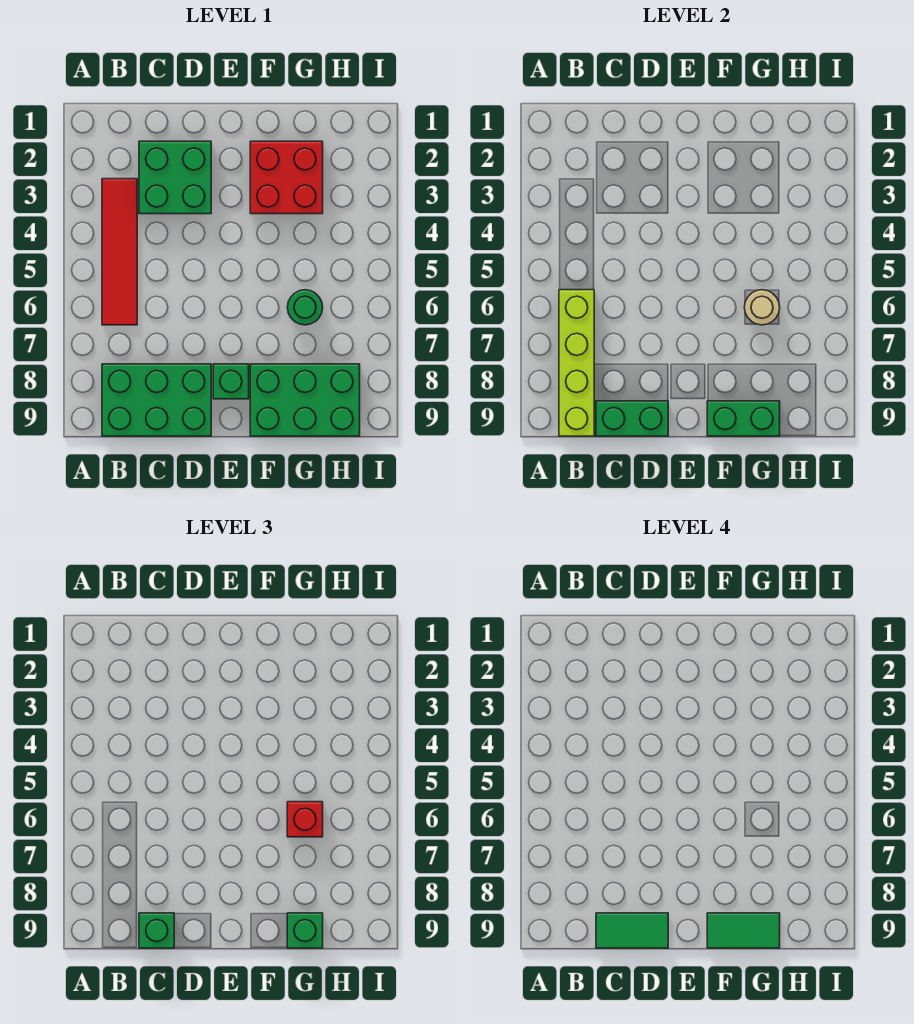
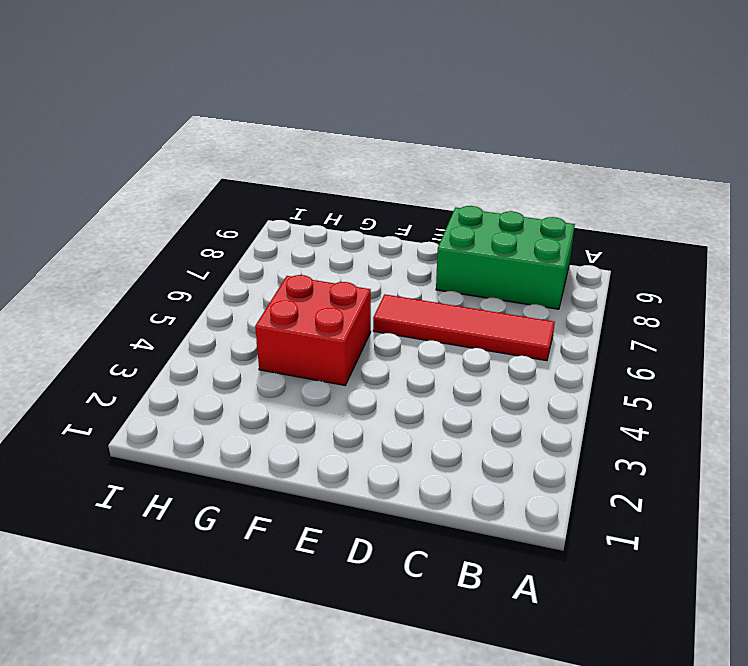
red tile B6:E6 level 1 -> red tile B3:B6 level 1
red brick F4:G5 level 1 -> red brick F2:G3 level 1
none -> green brick C2:D3 level 1
none -> green brick E8 level 1
none -> green brick F8:H9 level 1

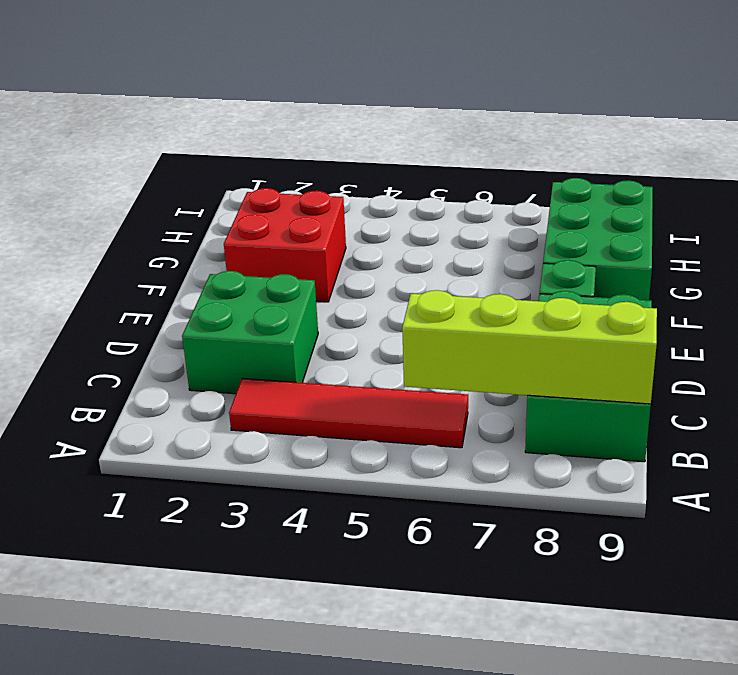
none -> green round brick G6 level 1
none -> green brick C9:D9 level 2
none -> green brick F9:G9 level 2

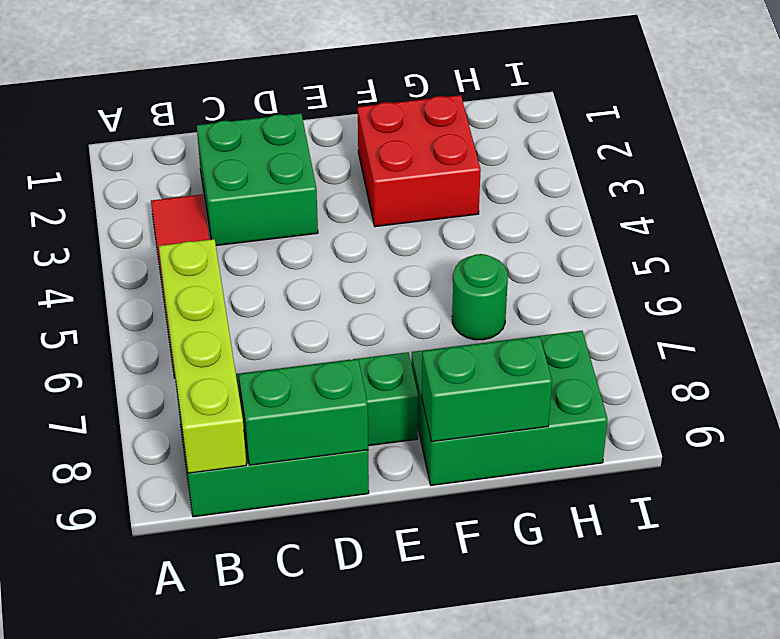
none -> tan round brick G6 level 2
none -> green brick C9 level 3
none -> red brick G6 level 3

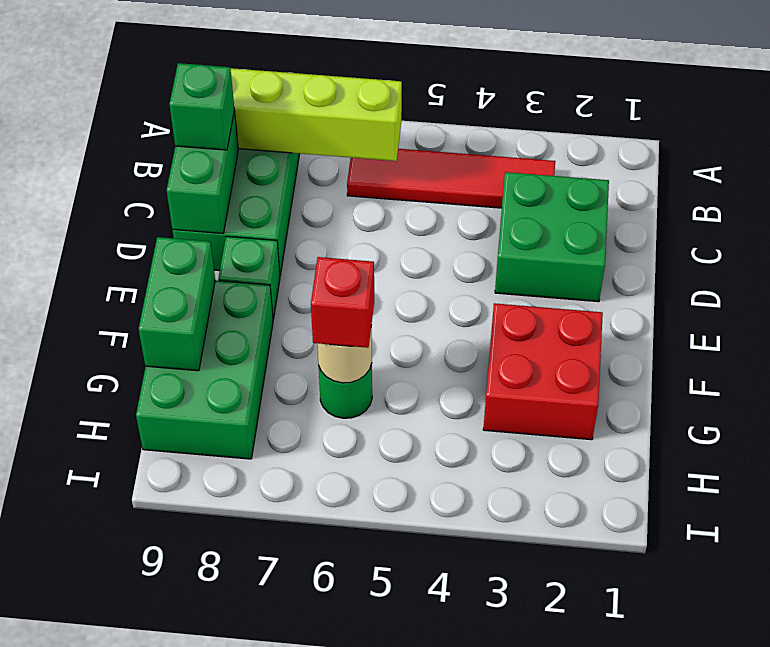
none -> green brick G9 level 3
none -> green tile C9:D9 level 4
none -> green tile F9:G9 level 4

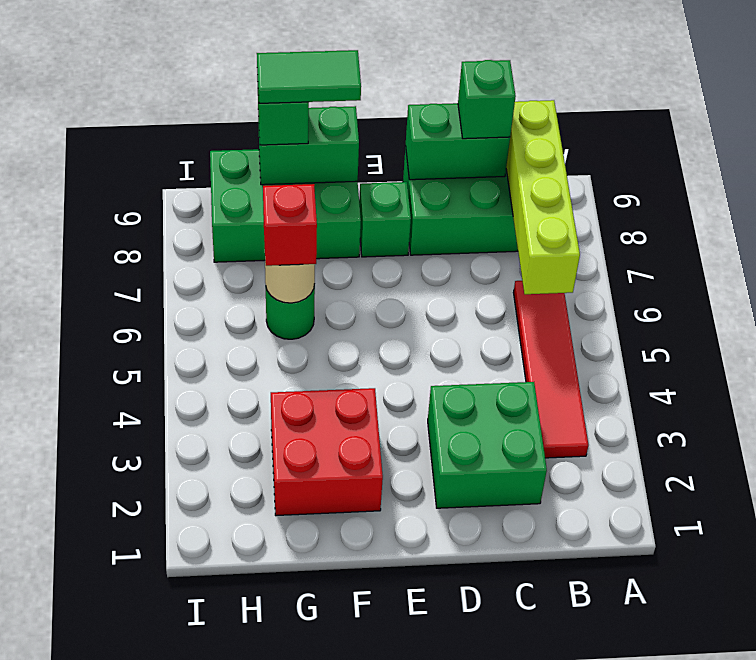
none -> green tile C9:D9 level 4

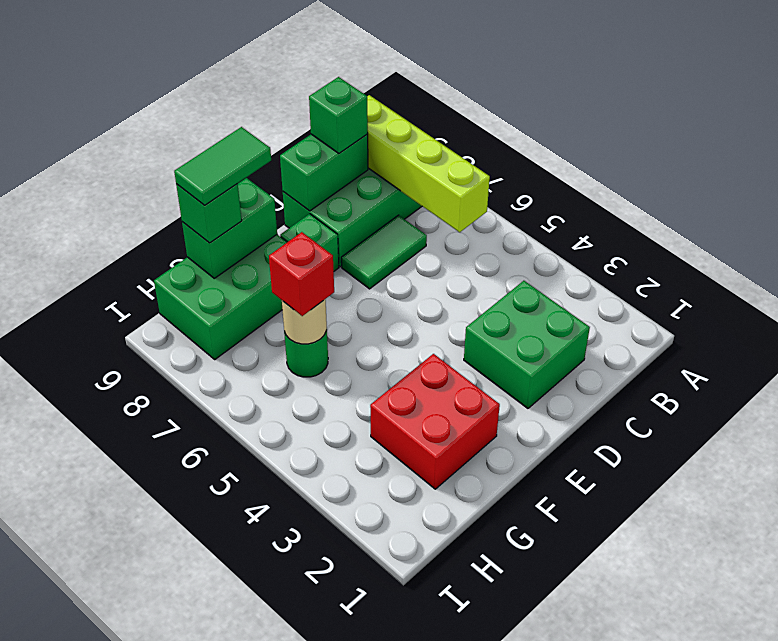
green tile C7:D7 level 1 -> green tile C9:D9 level 4
none -> red tile B3:B6 level 1

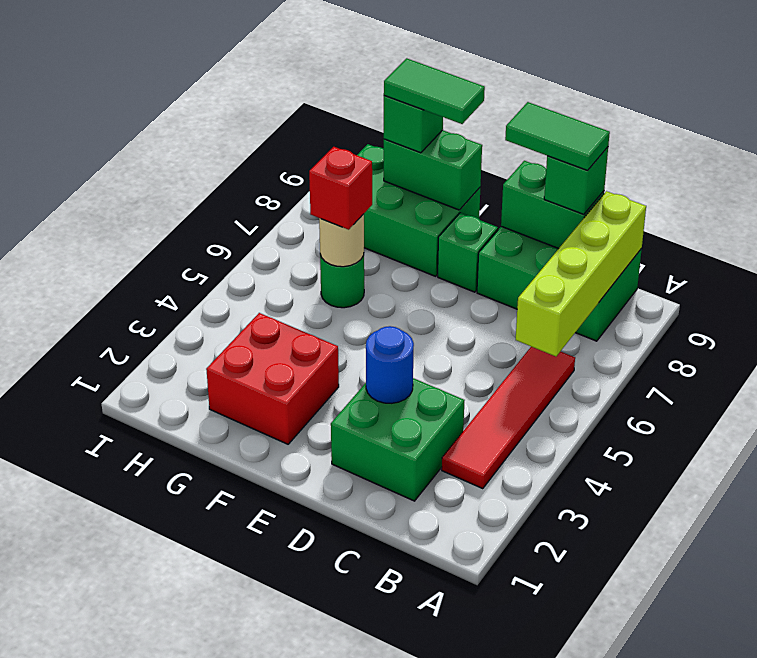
blue round brick D3 level 2 -> none

